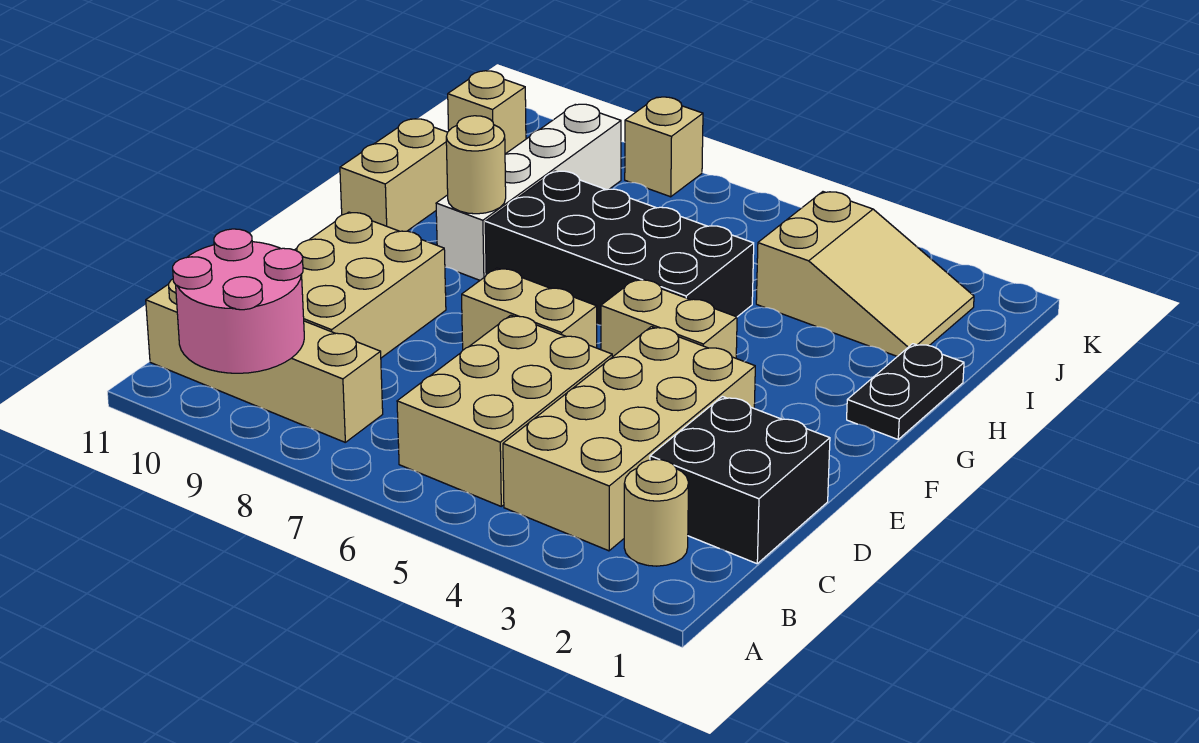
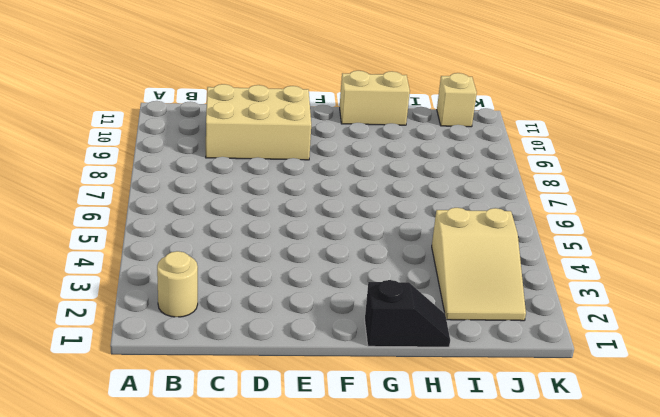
black slope G1:H1 level 1 top G -> black plate G1:H1 level 1
none -> tan brick B3:E4 level 1
none -> tan brick B5:D6 level 1
none -> tan brick B8:B11 level 1

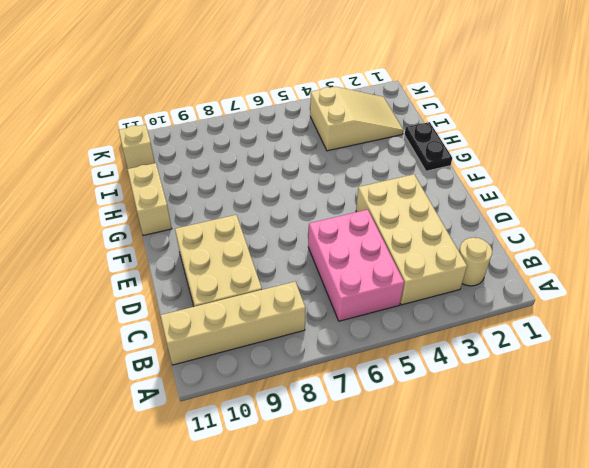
pink brick B5:D6 level 1 -> tan brick B5:D6 level 1
none -> black brick C1:D2 level 1
none -> tan brick E6:E7 level 1
none -> tan brick F4:F5 level 1

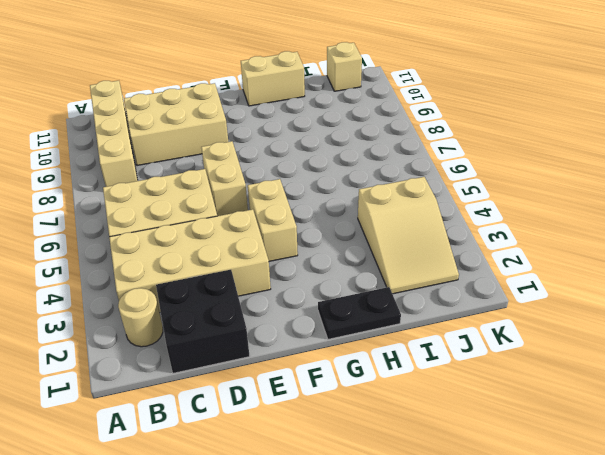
none -> black brick G5:H8 level 1
none -> white brick G9:J9 level 1
none -> tan brick K8 level 1

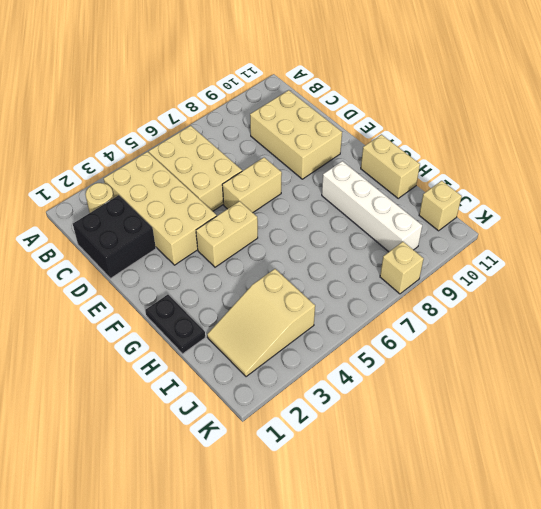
none -> tan brick B8:B11 level 1
none -> black brick G5:H8 level 1
none -> pink round brick A9:B10 level 2

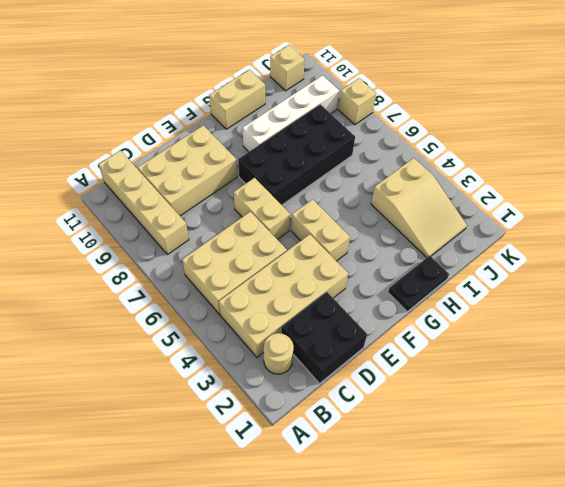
black brick F7:I8 level 1 -> black brick G5:H8 level 1
none -> pink round brick A9:B10 level 2
none -> tan round brick G9 level 2

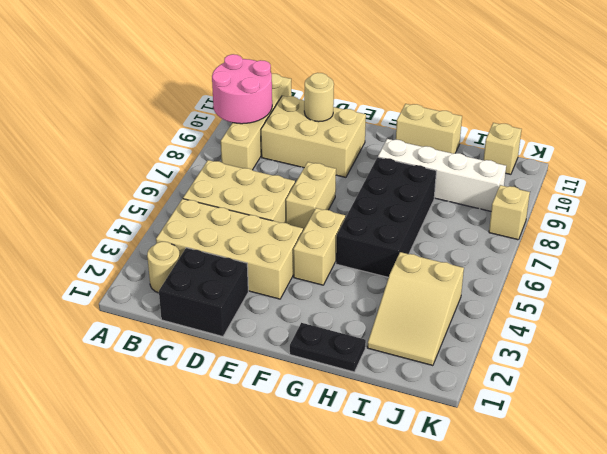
tan round brick D10 level 2 -> tan round brick G9 level 2

